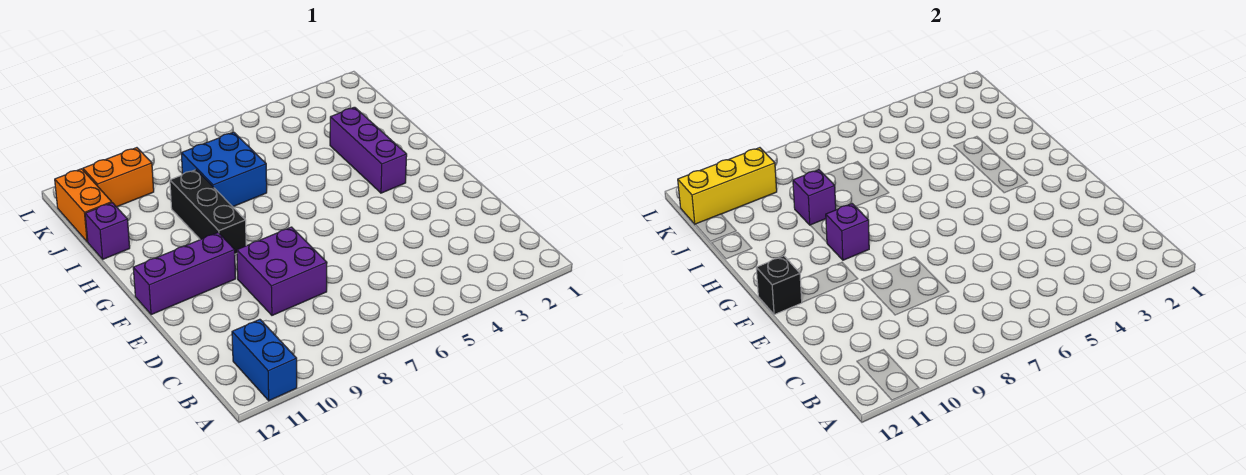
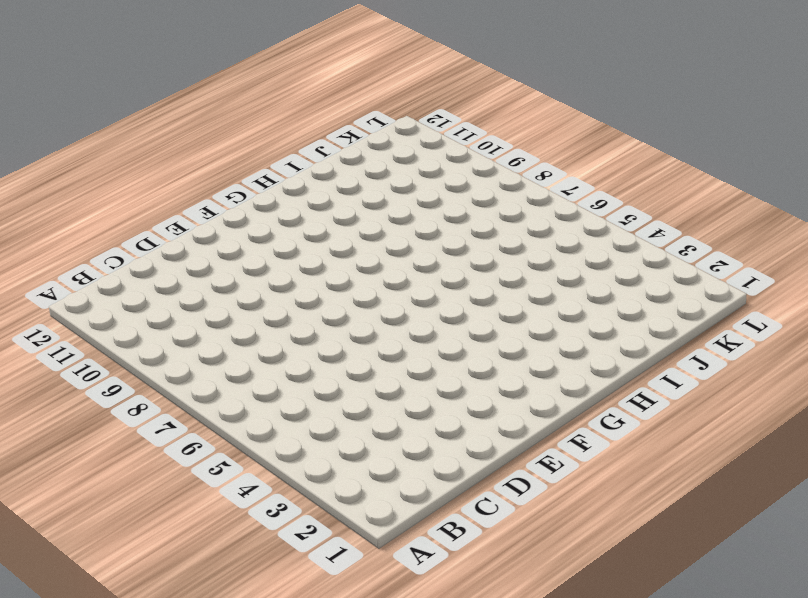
none -> blue brick A11:B11 level 1
none -> purple brick D8:E9 level 1
none -> purple brick F10:F12 level 1

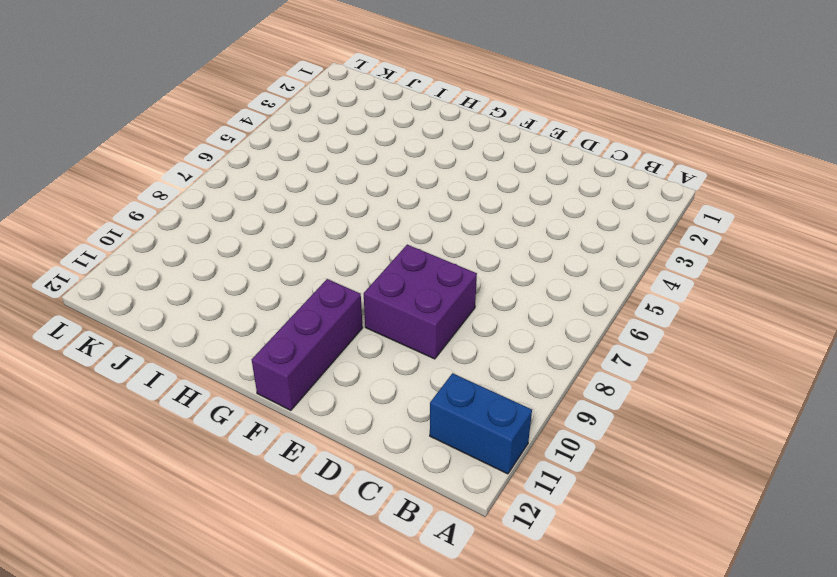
none -> purple brick G3:I3 level 1
none -> black brick G9:I9 level 1
none -> blue brick I7:J8 level 1

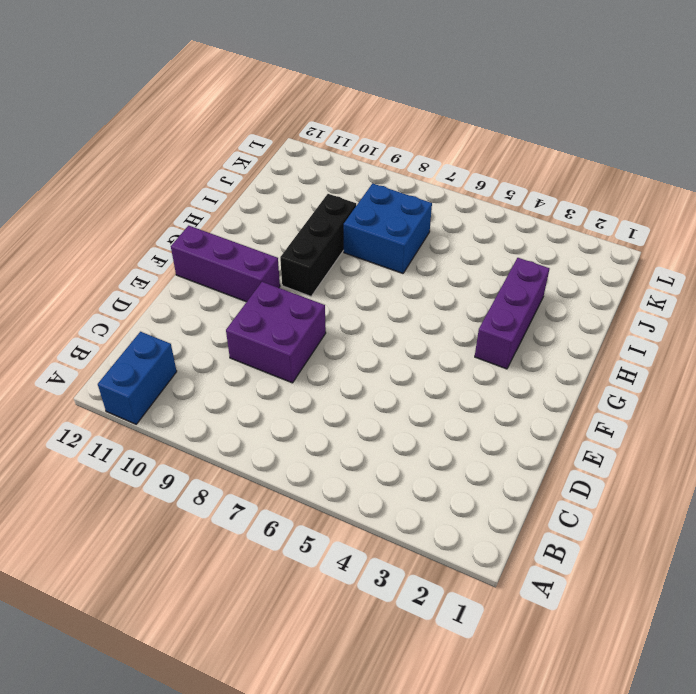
none -> purple brick I12 level 1
none -> orange brick J12:K12 level 1
none -> orange brick K10:K11 level 1

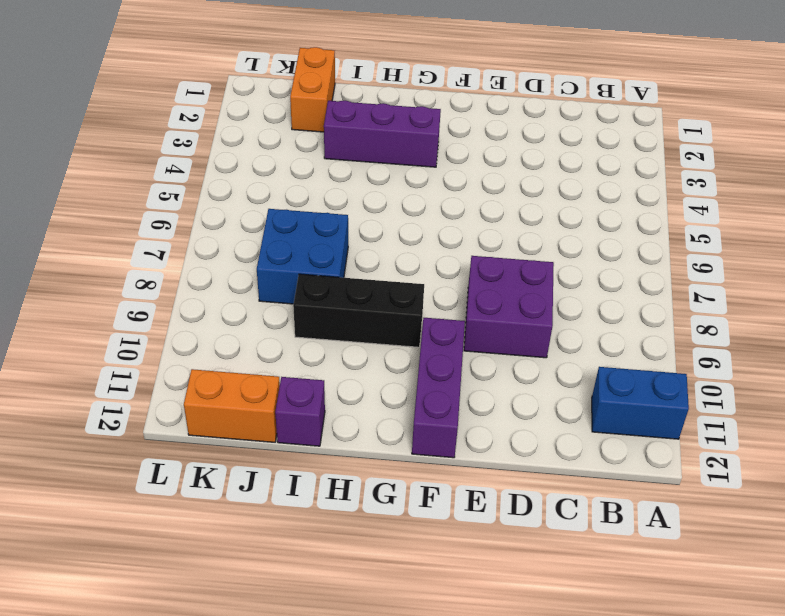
orange brick J1:J2 level 1 -> orange brick K10:K11 level 1
none -> black brick F12 level 2
none -> purple brick G9 level 2
none -> purple brick I9 level 2

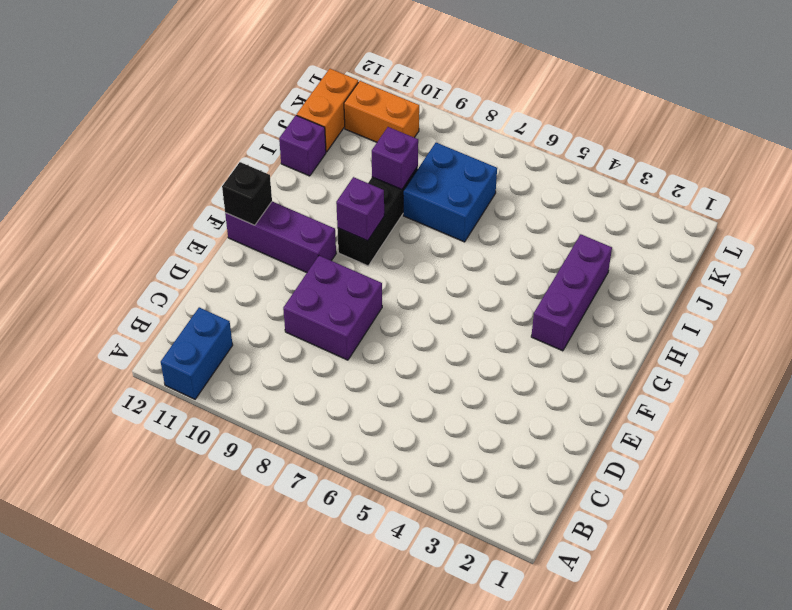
none -> yellow brick K10:K12 level 2

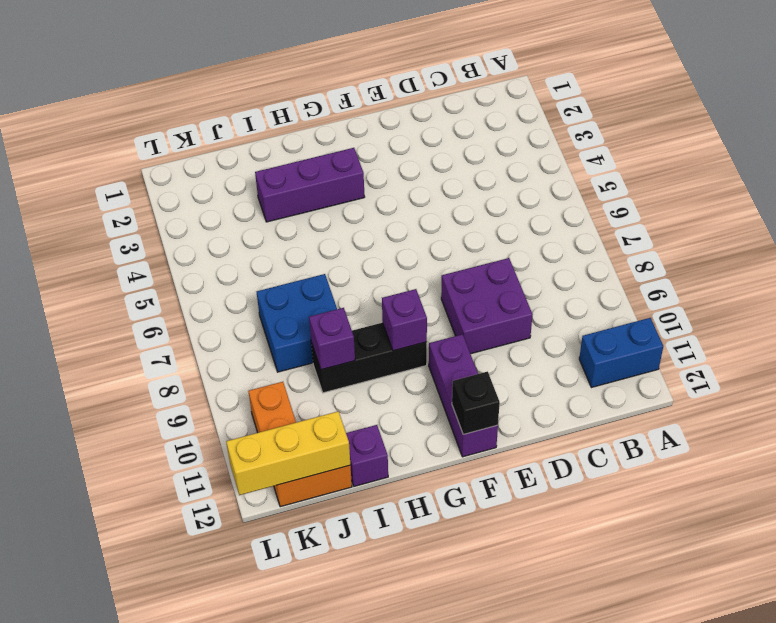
yellow brick J12:L12 level 2 -> yellow brick K10:K12 level 2

